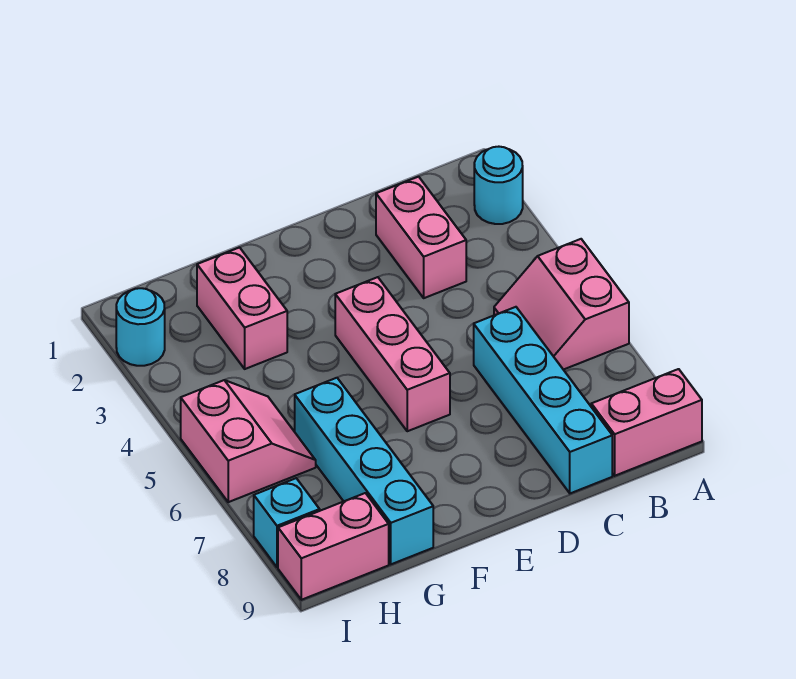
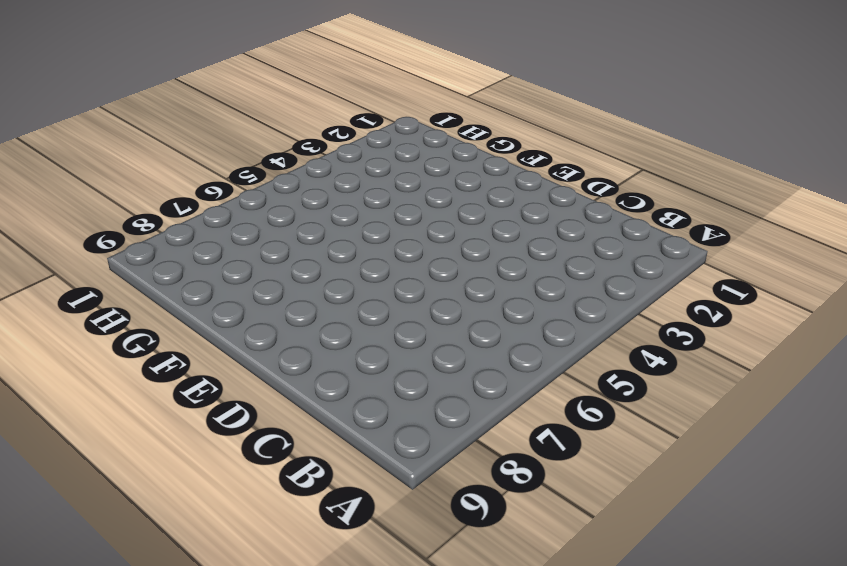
none -> cyan round brick A2 level 1
none -> pink slope A5:B6 level 1 top A
none -> pink brick A9:B9 level 1

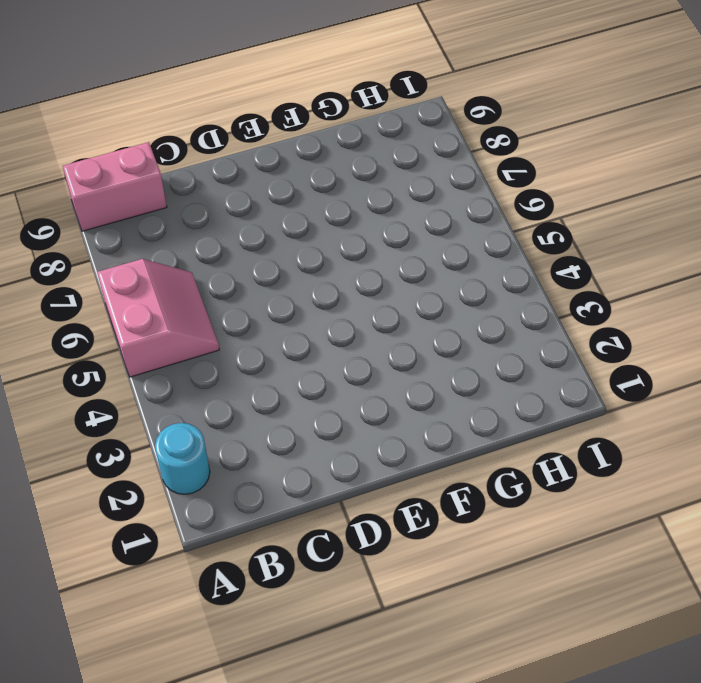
none -> pink brick C2:C3 level 1
none -> cyan brick C6:C9 level 1
none -> pink brick E4:E6 level 1

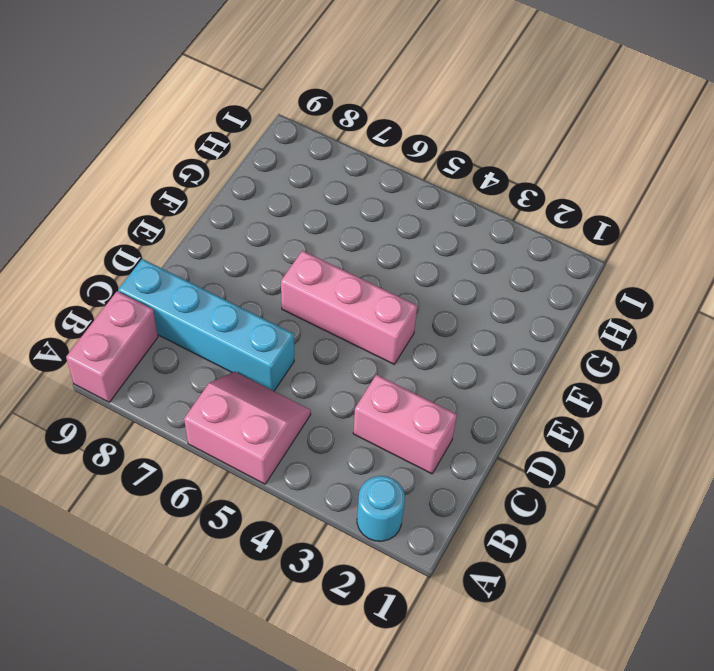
none -> pink brick G2:G3 level 1
none -> cyan brick G6:G9 level 1
none -> pink slope H5:I6 level 1 top I

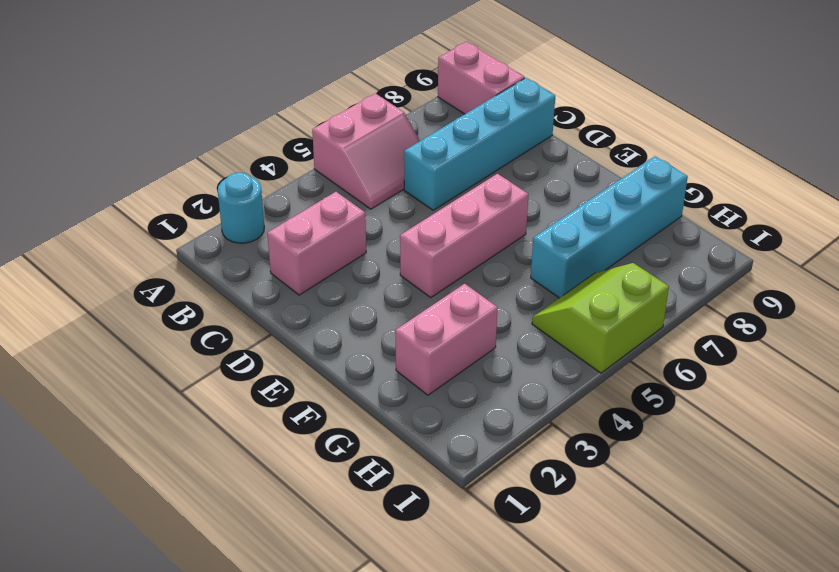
lime slope H5:I6 level 1 top I -> pink slope H5:I6 level 1 top I
none -> pink brick H9:I9 level 1
none -> cyan round brick I2 level 1
none -> cyan brick I8 level 1

